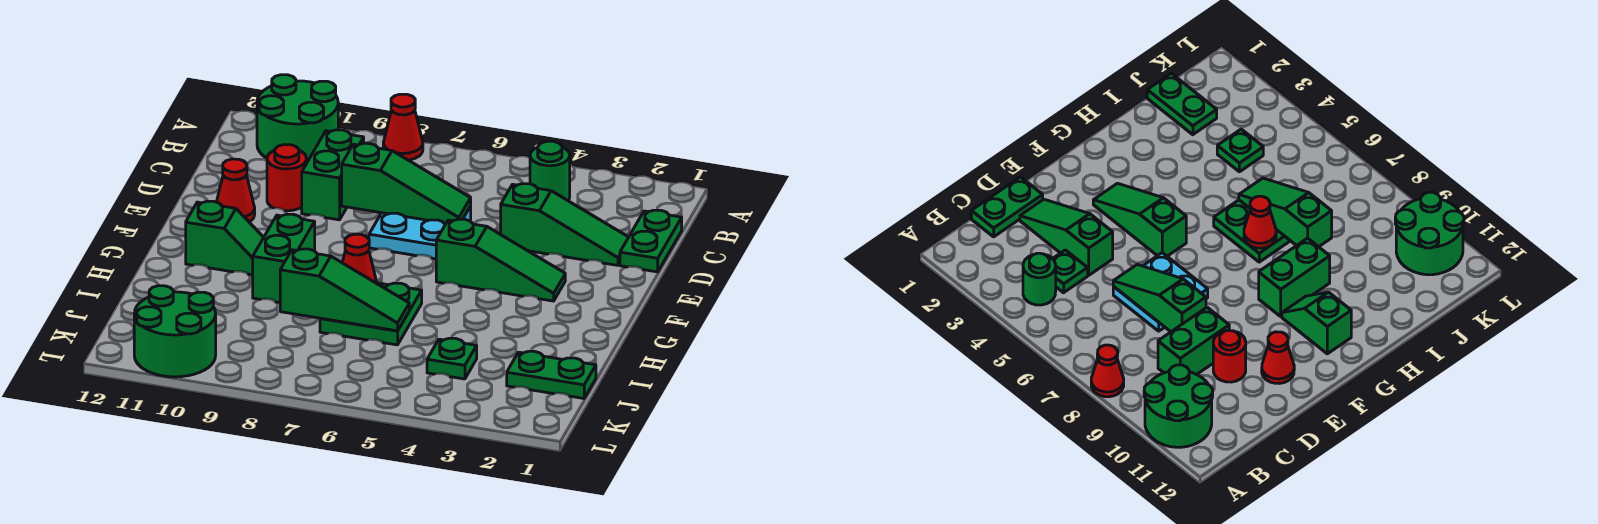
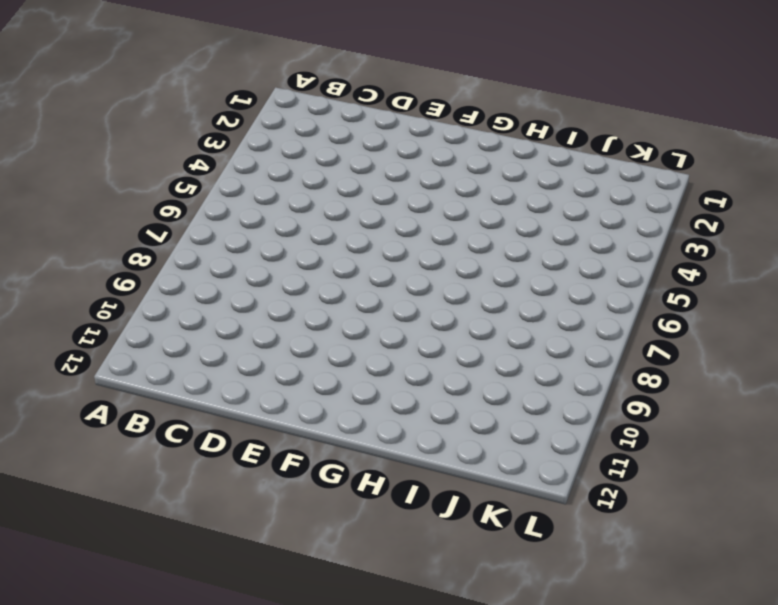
none -> red cone A8 level 1
none -> green round brick A10:B11 level 1
none -> green round brick B4 level 1

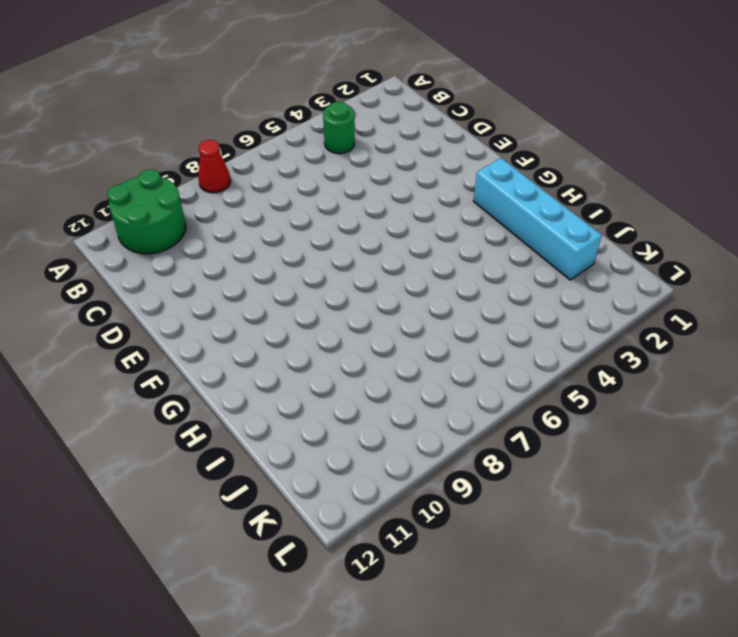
cyan brick G2:J2 level 1 -> green plate J1:J2 level 1
none -> green plate C1:D1 level 1
none -> green plate C4 level 1
none -> green brick C9:D9 level 1

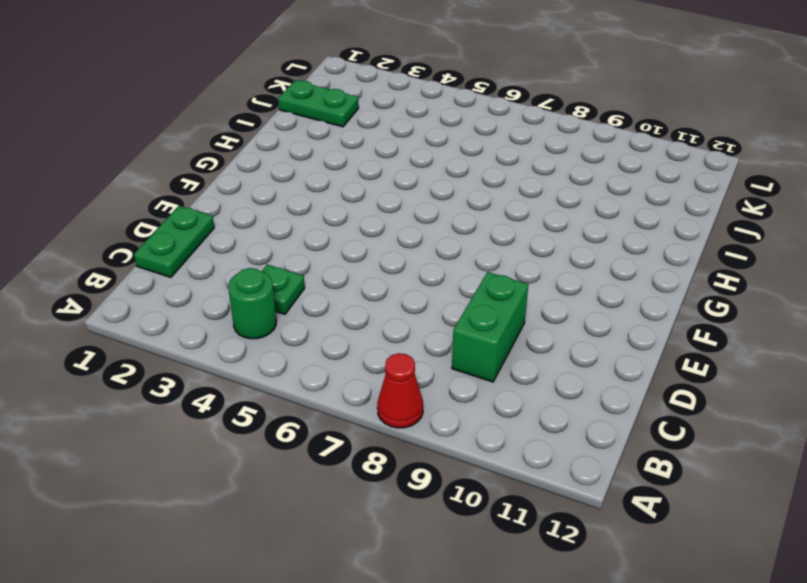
none -> green round brick A10:B11 level 1
none -> green slope D2:D4 level 1 top 4
none -> cyan plate D6:E7 level 1

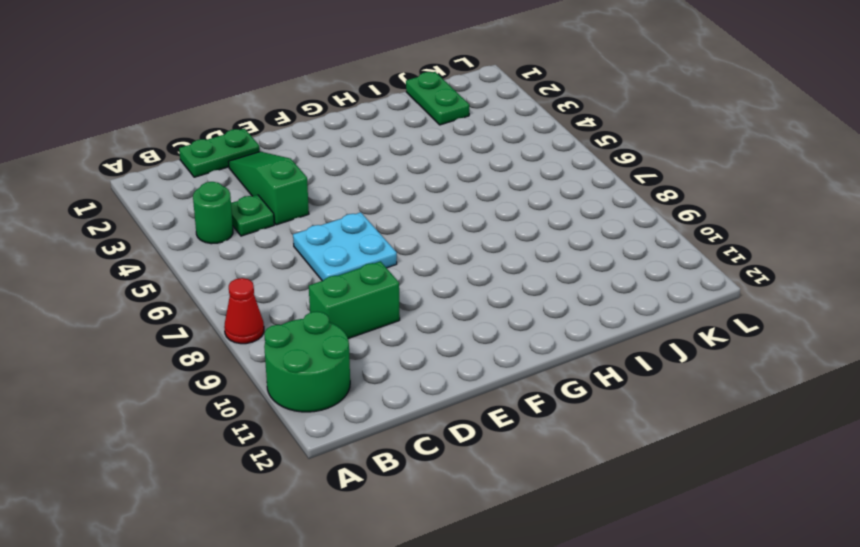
none -> red round brick D10 level 1
none -> red cone E11 level 1
none -> green slope F3:F5 level 1 top 5

